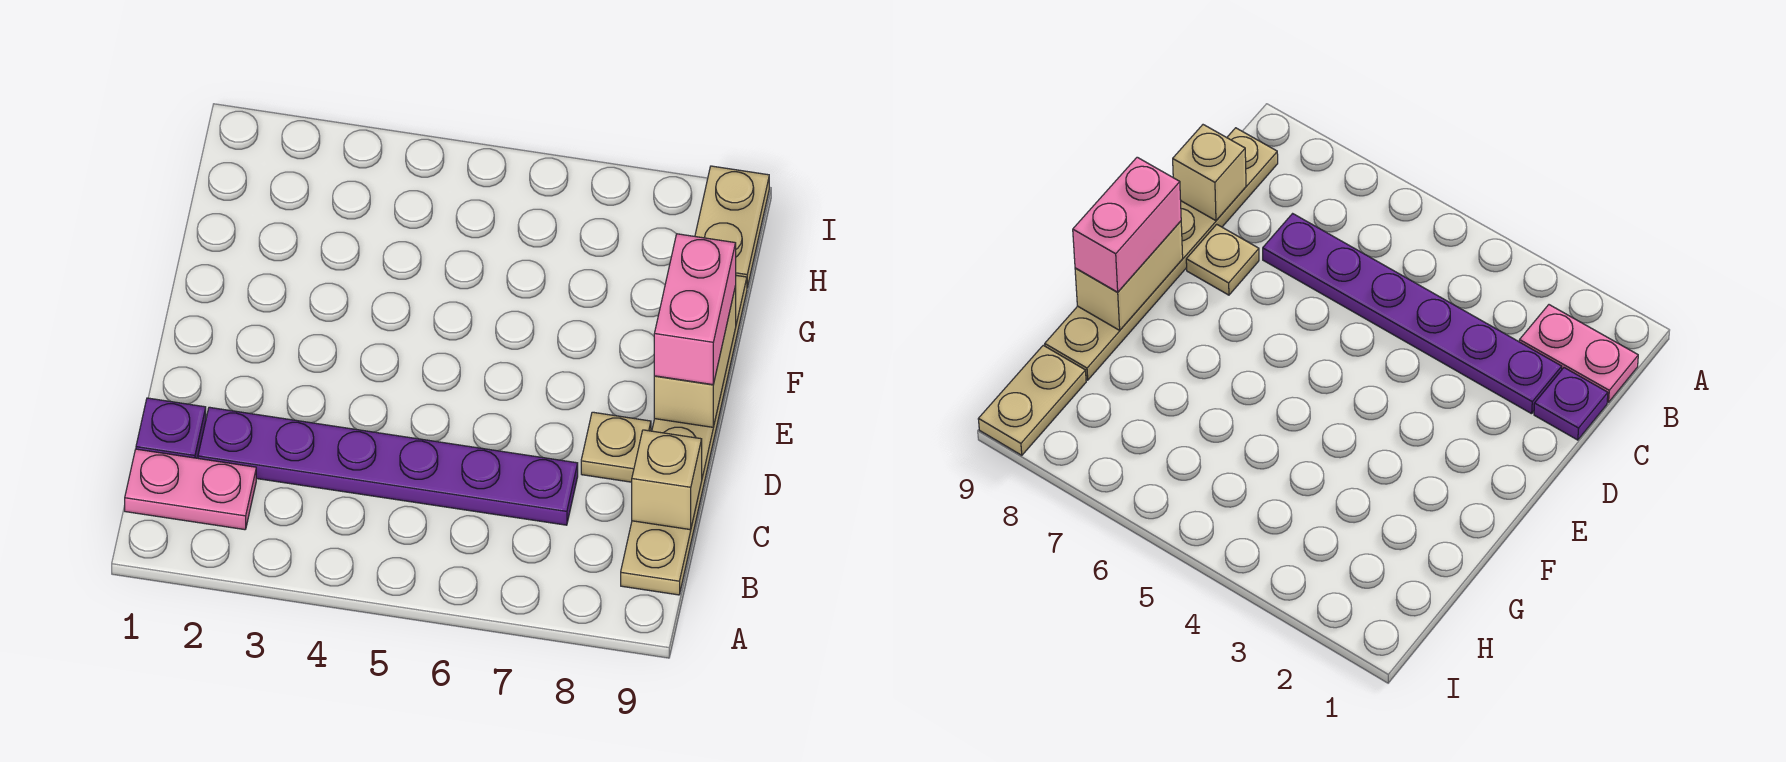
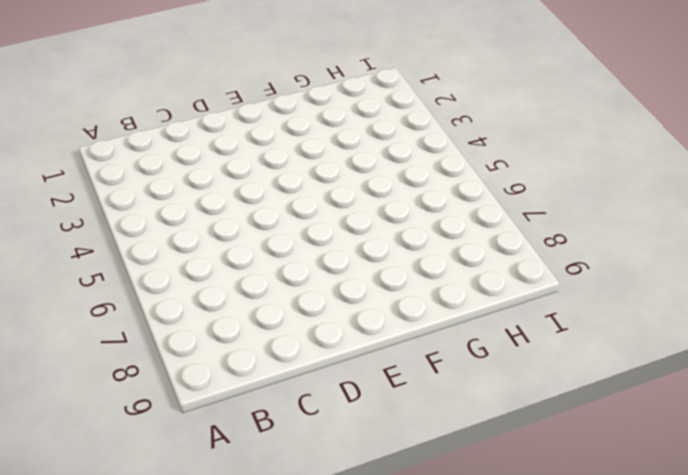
none -> pink plate B1:B2 level 1
none -> tan plate B9:G9 level 1

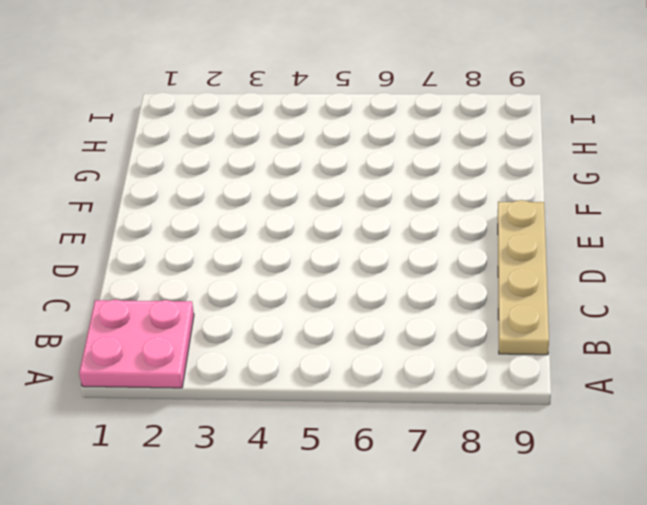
pink plate A1:B2 level 1 -> pink plate B1:B2 level 1
tan plate B9:E9 level 1 -> tan plate B9:G9 level 1
none -> purple plate C1 level 1
none -> purple plate C2:C7 level 1

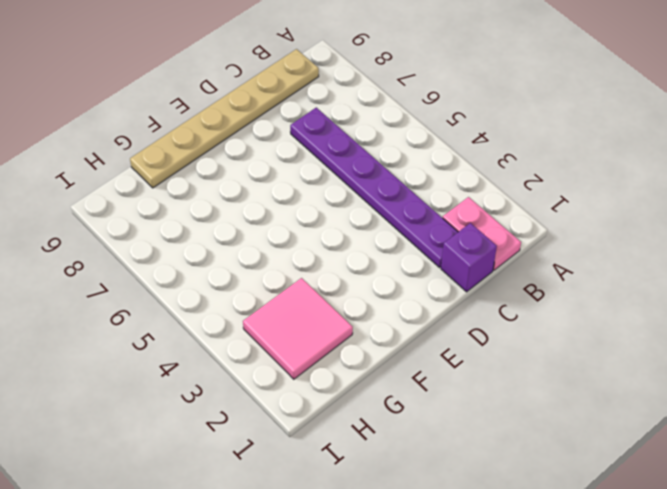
purple brick C1 level 1 -> purple plate C1 level 1
pink tile G2:H3 level 1 -> none
none -> tan plate D8 level 1
none -> tan plate H9:I9 level 1

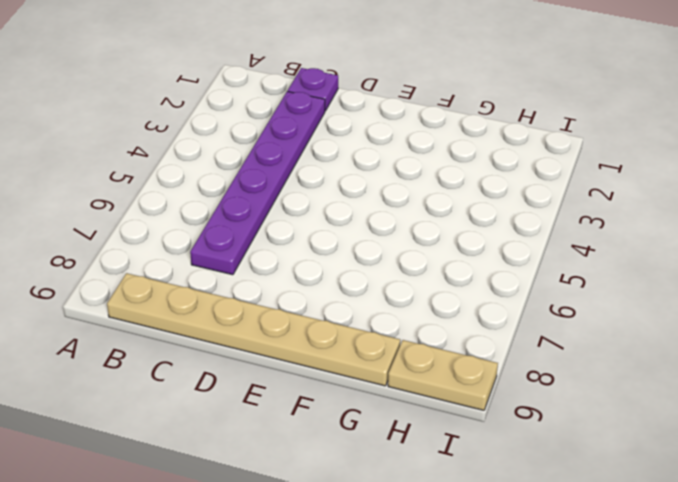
none -> pink plate B1:B2 level 1
none -> tan plate D8 level 1

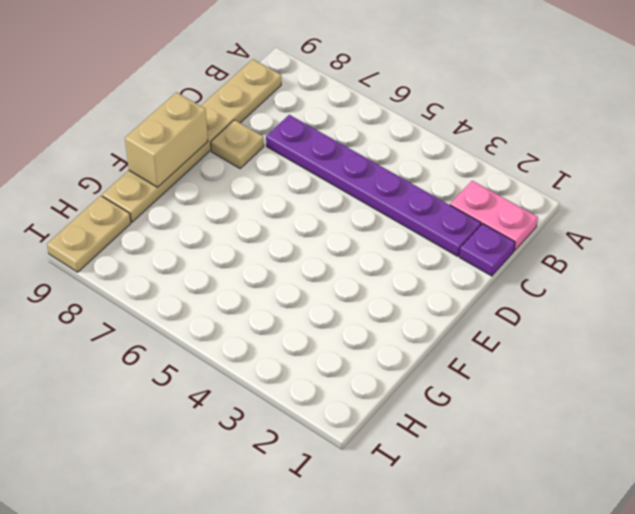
none -> tan brick C9 level 2
none -> pink brick E9:F9 level 3

